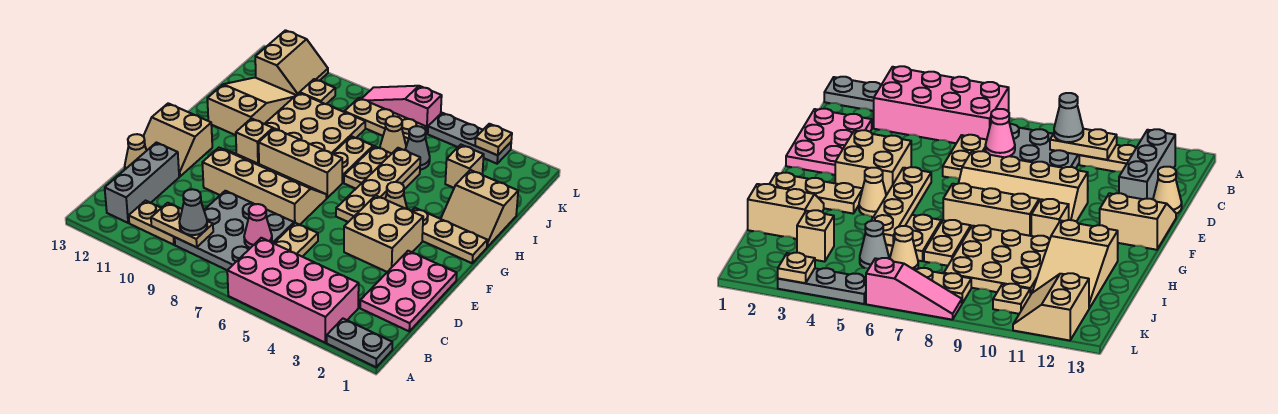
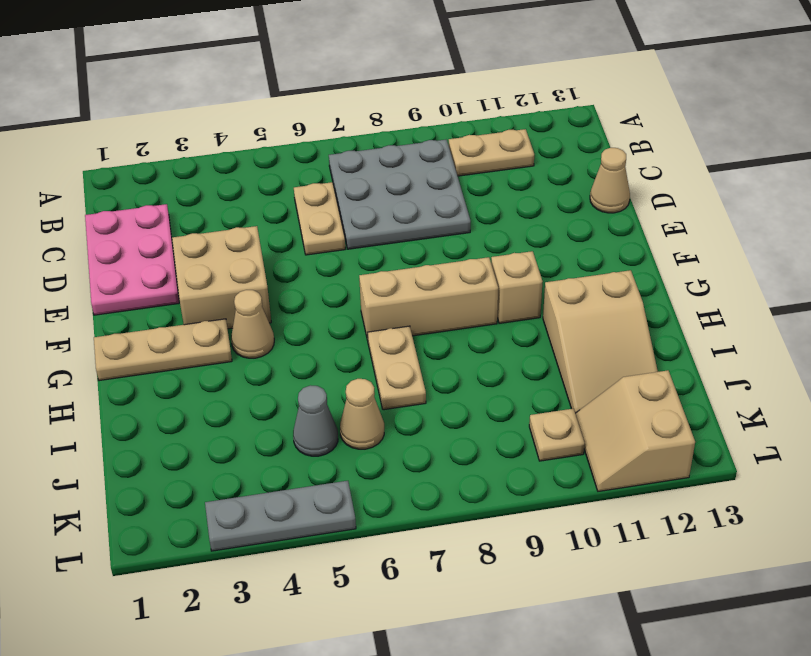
none -> grey plate A1:A2 level 1
none -> pink brick A3:B6 level 1
none -> grey brick B12:D12 level 1
none -> tan slope E7:F10 level 1 top E

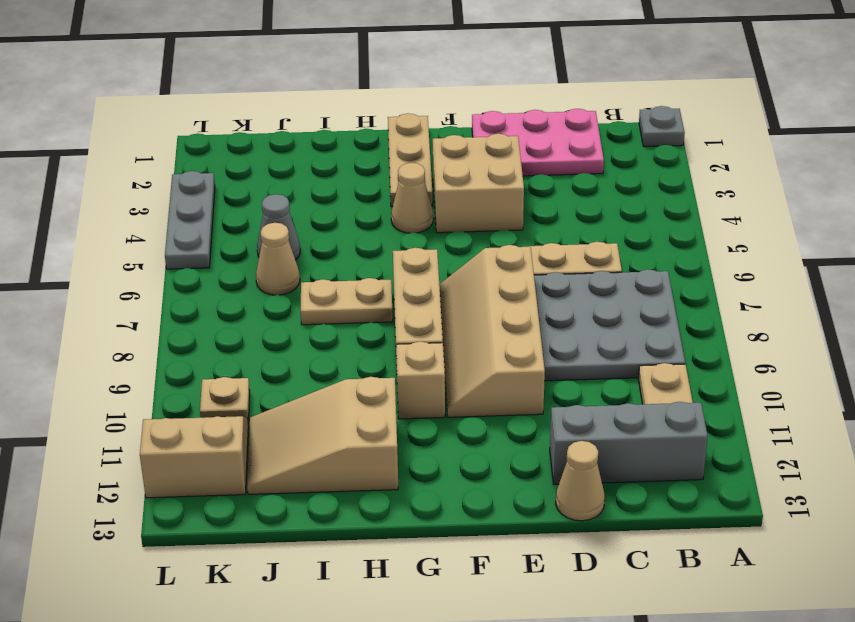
grey plate A1 level 1 -> grey plate A1:A2 level 1
none -> pink brick A3:B6 level 1
none -> tan slope E12:F13 level 1 top F
none -> tan slope H1:I2 level 1 top I
none -> tan plate H5:I6 level 1

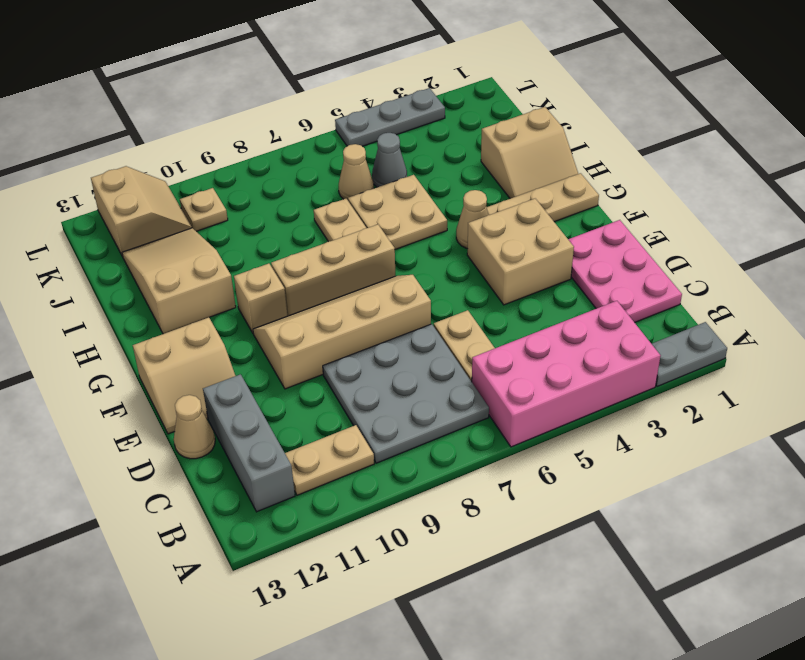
none -> tan plate H8:J10 level 1
none -> tan brick J3 level 1
none -> tan plate K6:K8 level 1
none -> pink slope L6:L8 level 1 top 6

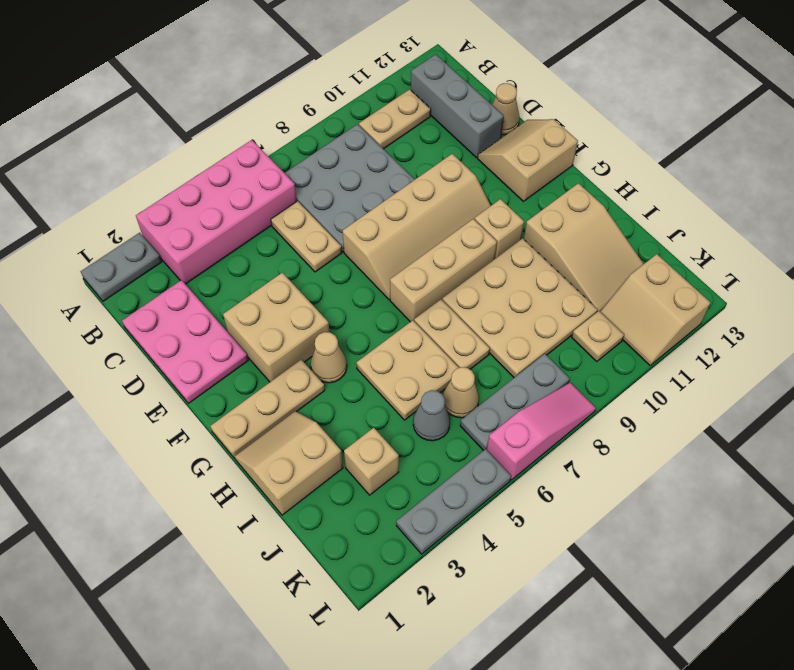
grey plate K6:K8 level 1 -> tan plate K6:K8 level 1
none -> tan plate B9:B10 level 2
none -> pink cone C7 level 2
none -> tan plate F5:I5 level 2
none -> tan plate L3 level 2

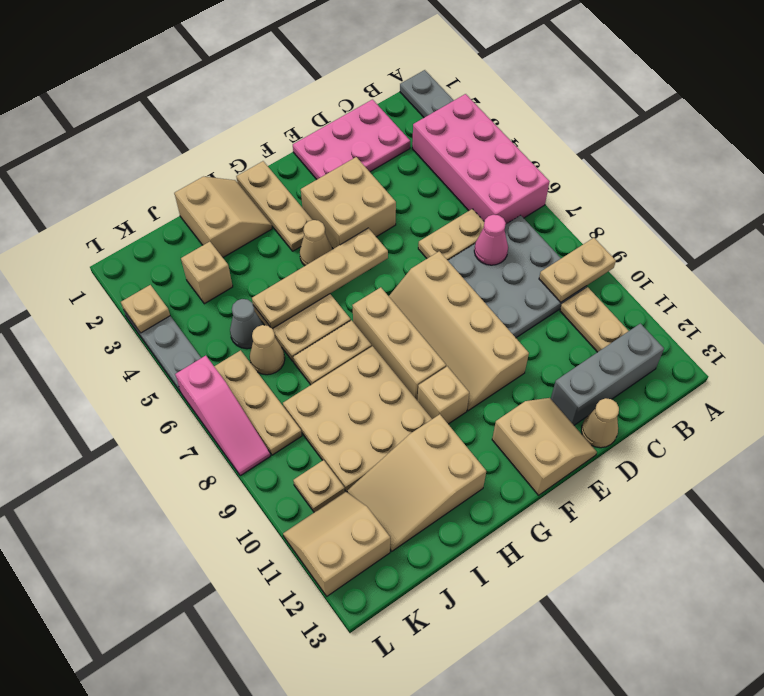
tan plate A9:B9 level 2 -> tan plate B9:B10 level 2
none -> grey cone B9 level 3

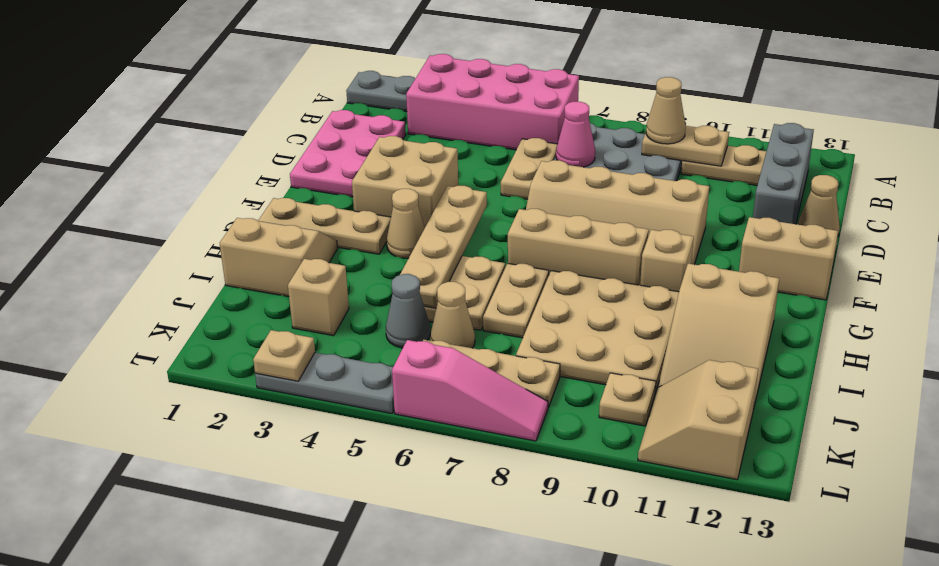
tan cone B9 level 3 -> grey cone B9 level 3

